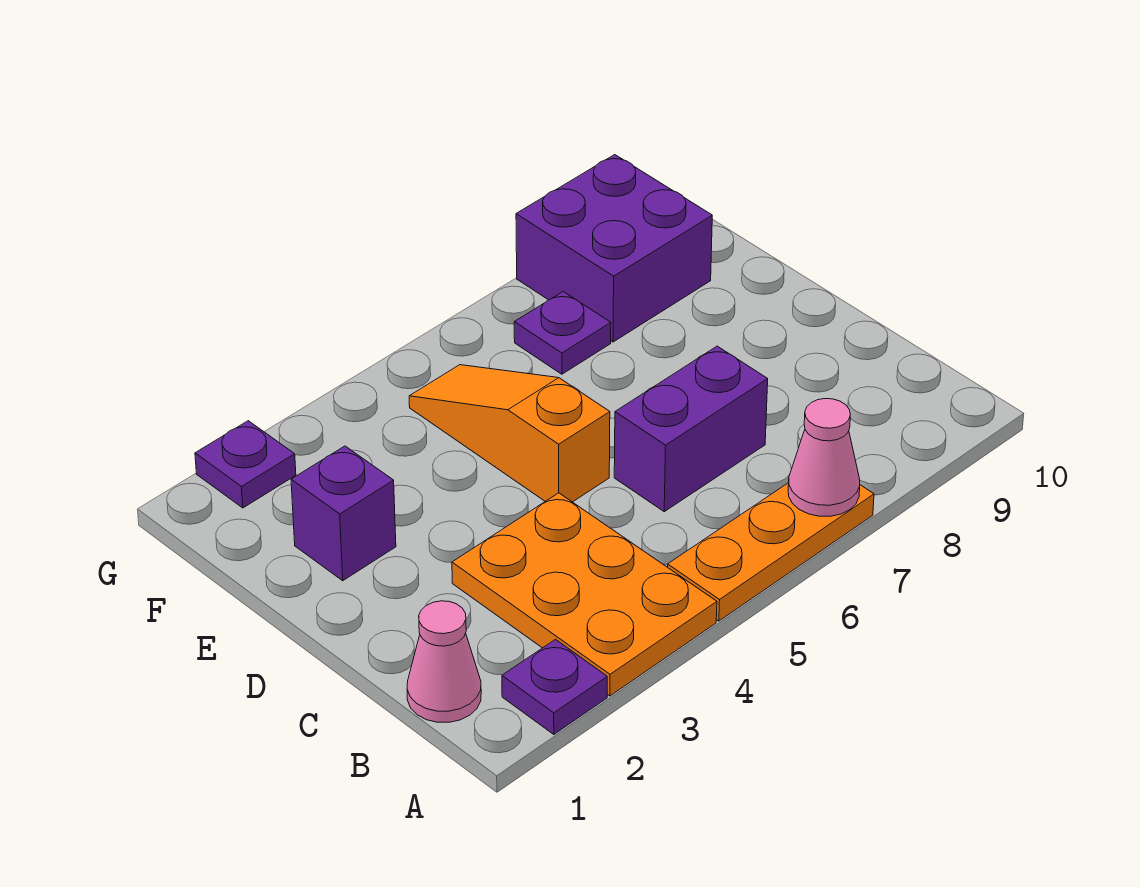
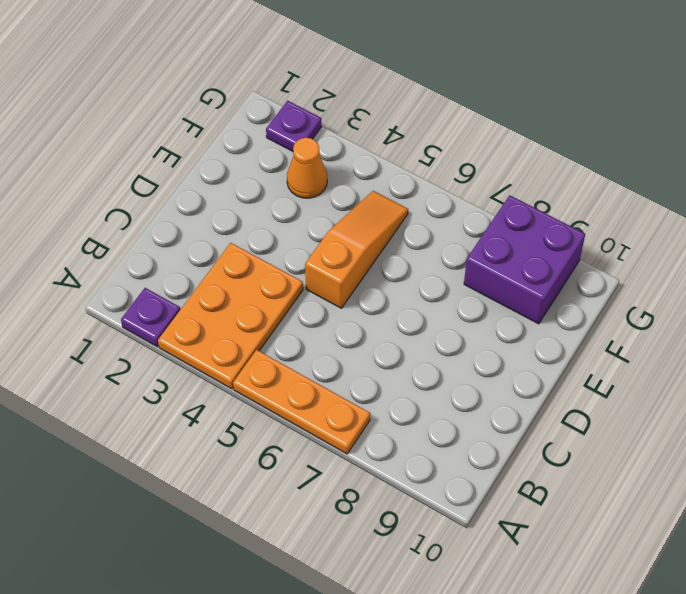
orange cone F3 level 1 -> none
none -> pink cone B1 level 1
none -> purple brick C6:C7 level 1

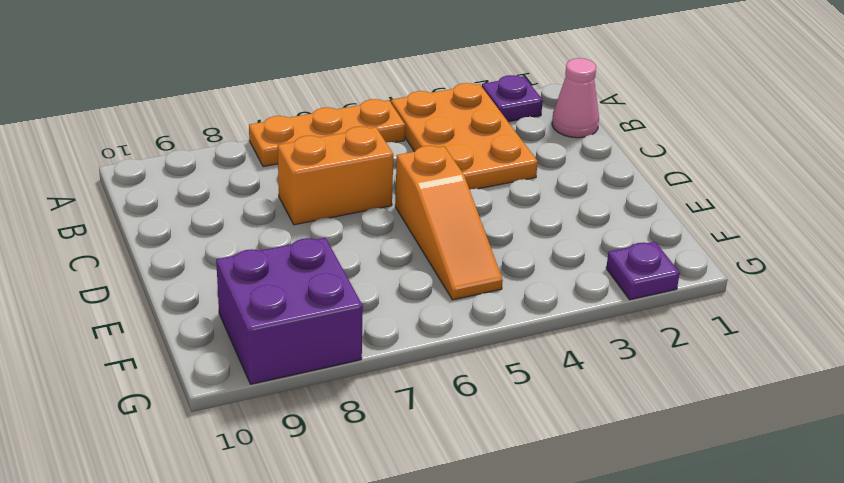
orange brick C6:C7 level 1 -> purple brick C6:C7 level 1
none -> purple brick E2 level 1
none -> purple plate F7 level 1

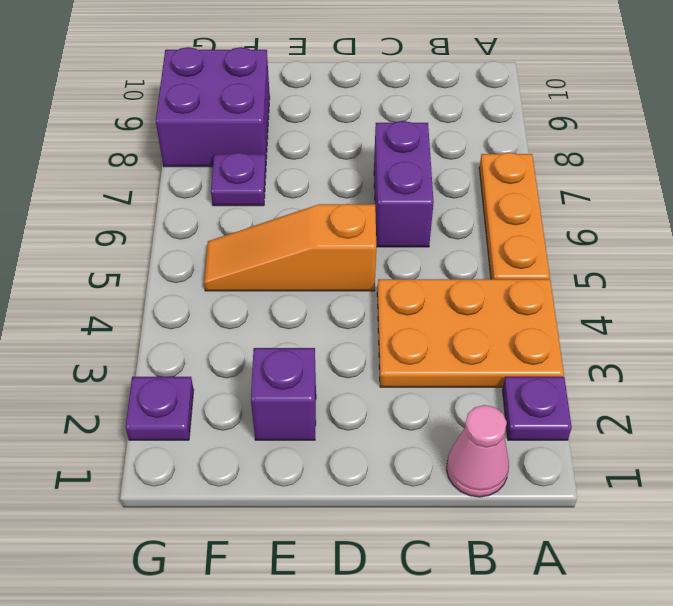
none -> pink cone A7 level 2

